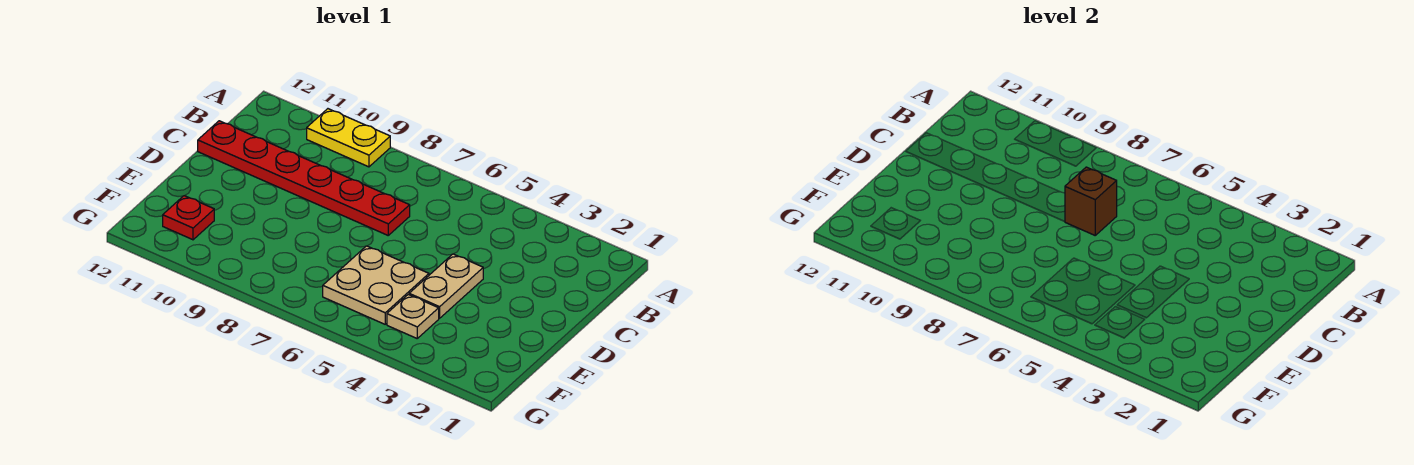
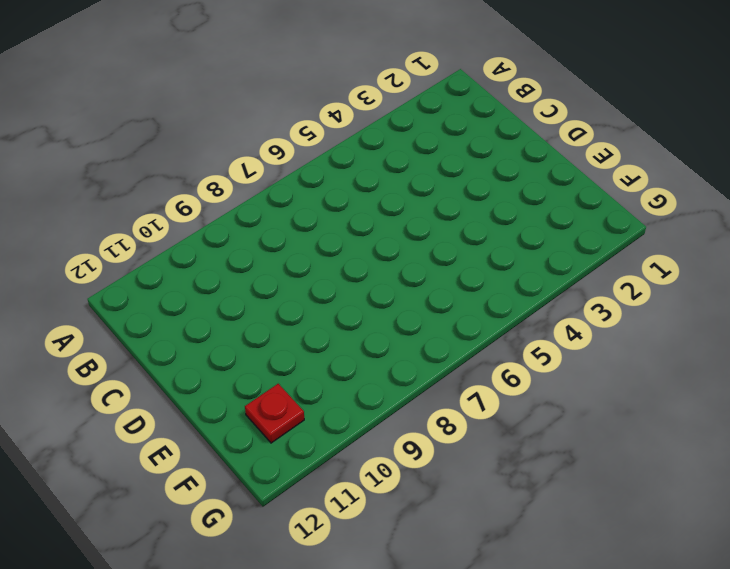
none -> yellow plate A9:A10 level 1
none -> red plate C7:C12 level 1

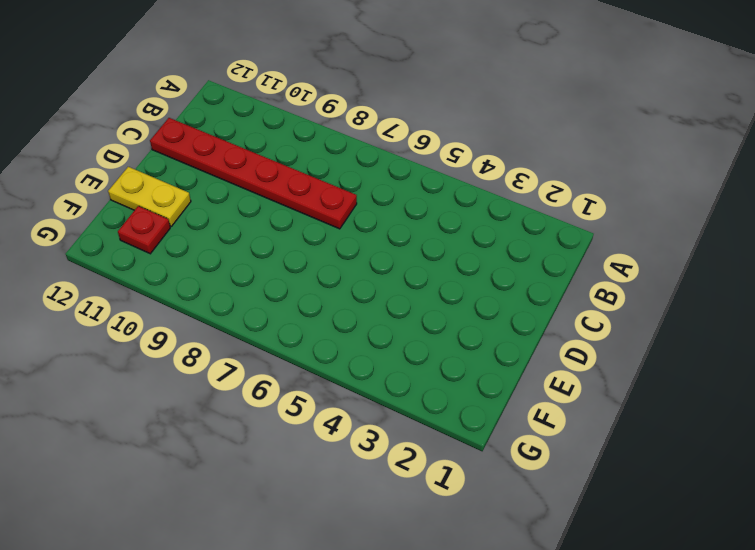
yellow plate E11:E12 level 1 -> yellow plate A9:A10 level 1
none -> tan plate D4:E4 level 1
none -> tan plate E5:F6 level 1

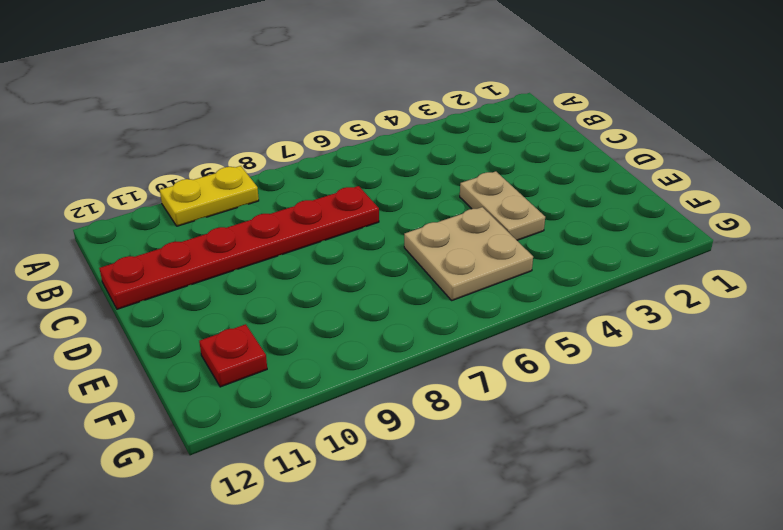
none -> tan plate F4 level 1
none -> brown brick C7 level 2

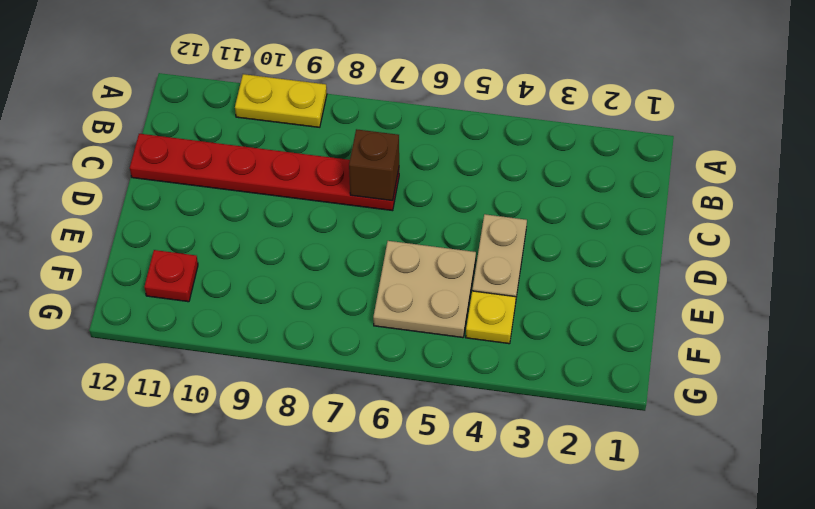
yellow plate F4 level 1 -> tan plate F4 level 1

